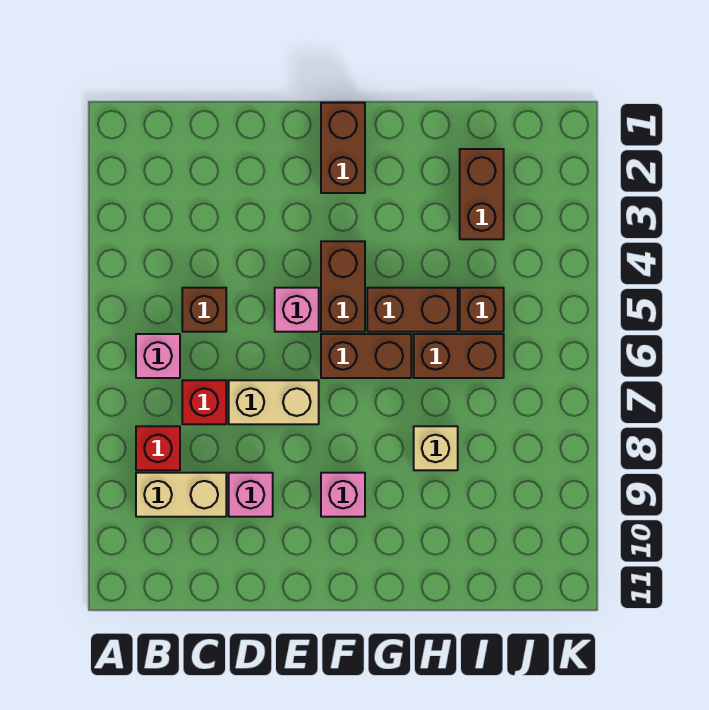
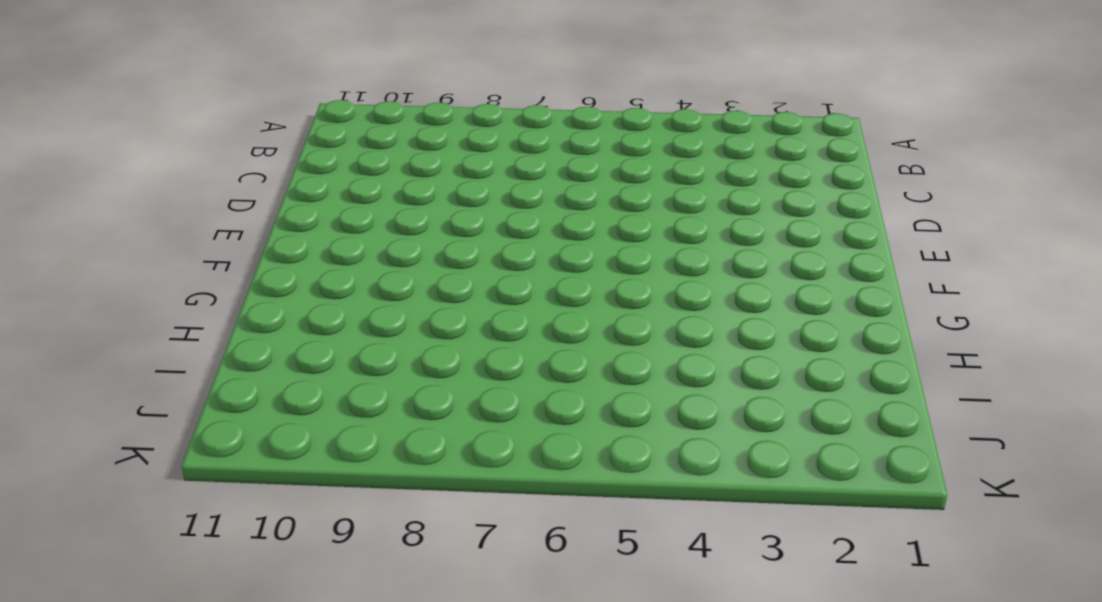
none -> pink brick B6 level 1
none -> red brick B8 level 1
none -> tan brick B9:C9 level 1

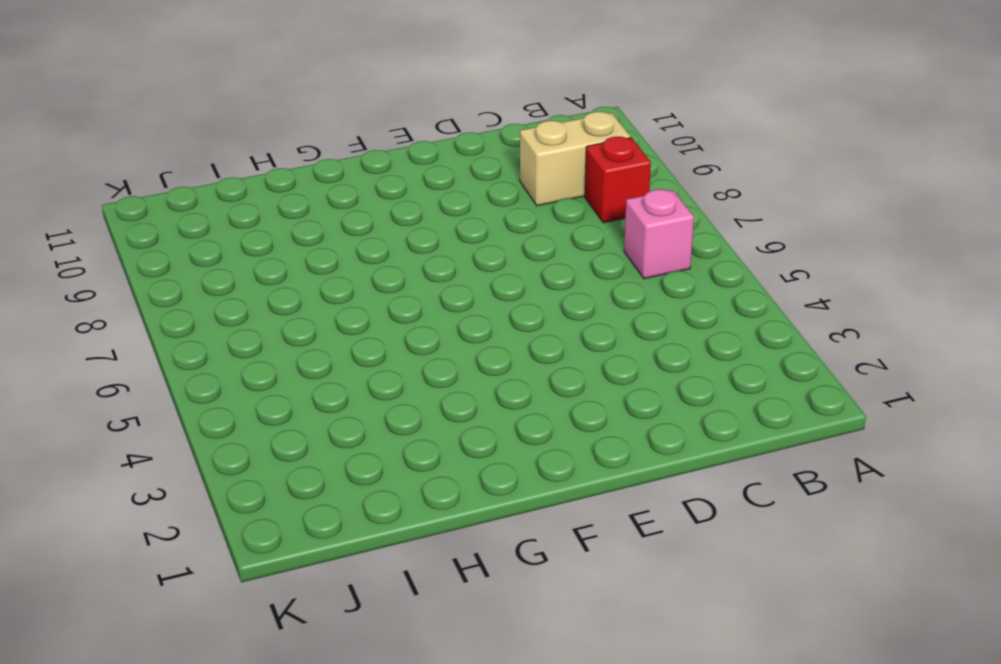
none -> brown brick C5 level 1
none -> red brick C7 level 1
none -> tan brick D7:E7 level 1

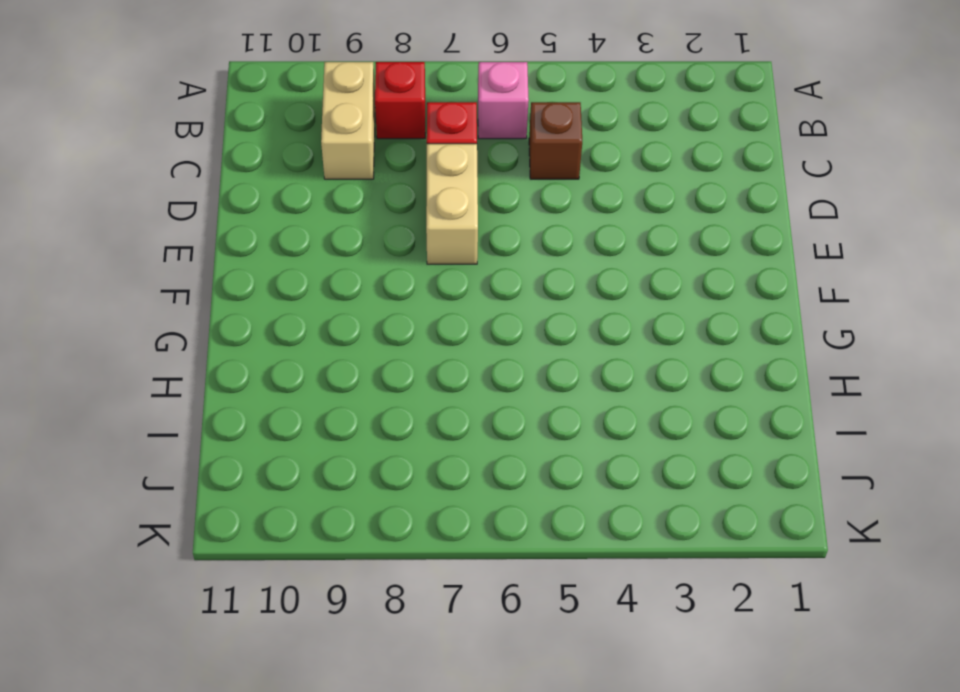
none -> pink brick D9 level 1
none -> pink brick E5 level 1
none -> brown brick F1:F2 level 1

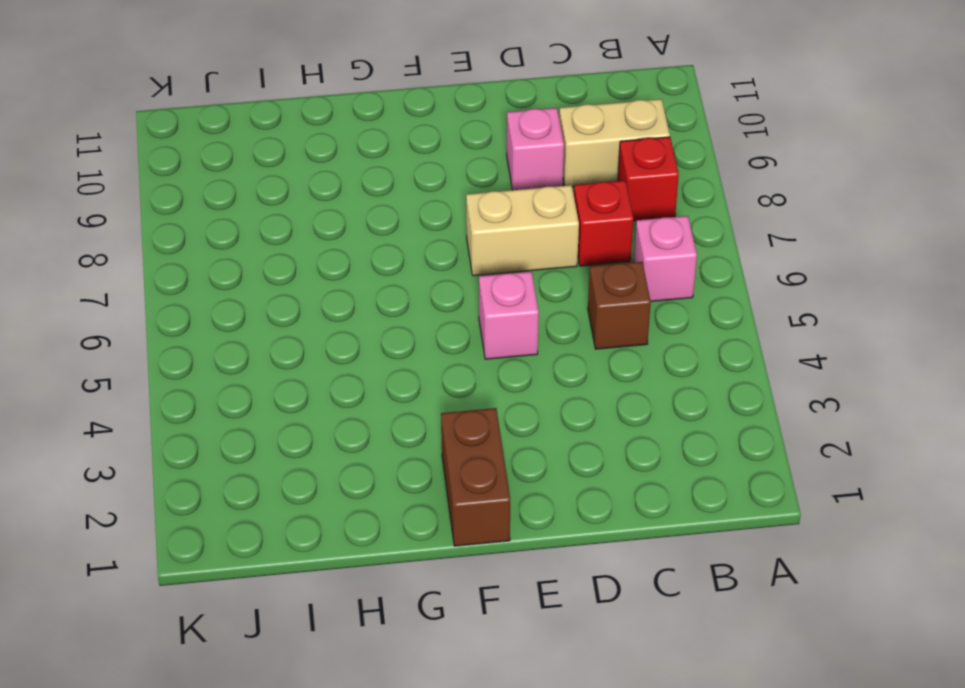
none -> brown brick F4:F5 level 1
none -> brown brick F6:G6 level 1
none -> pink brick F9 level 1

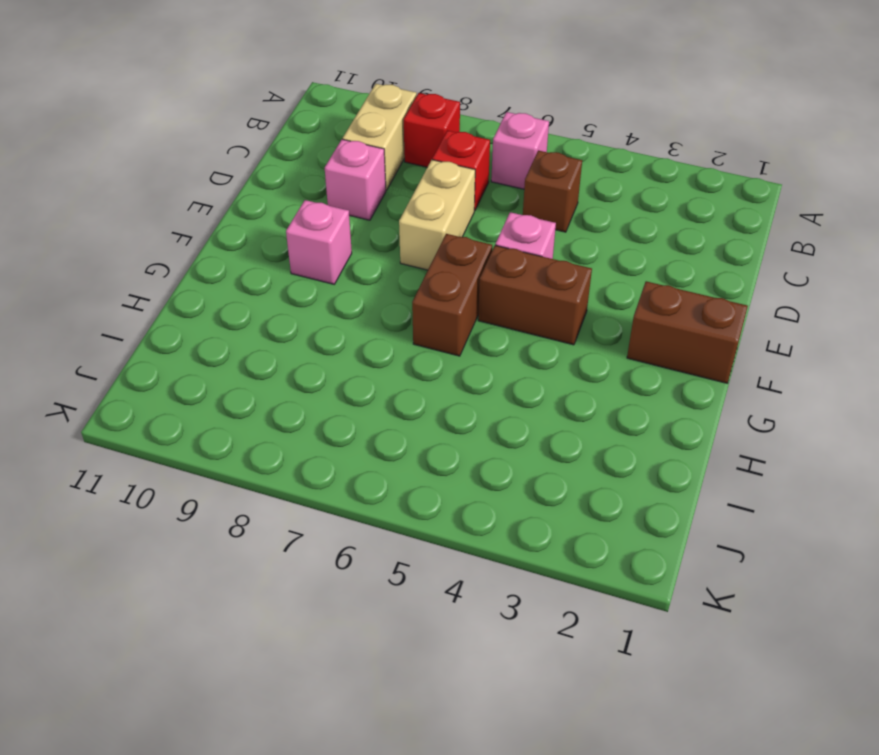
none -> brown brick G5:H5 level 1
none -> brown brick H6:I6 level 1
none -> tan brick H8 level 1

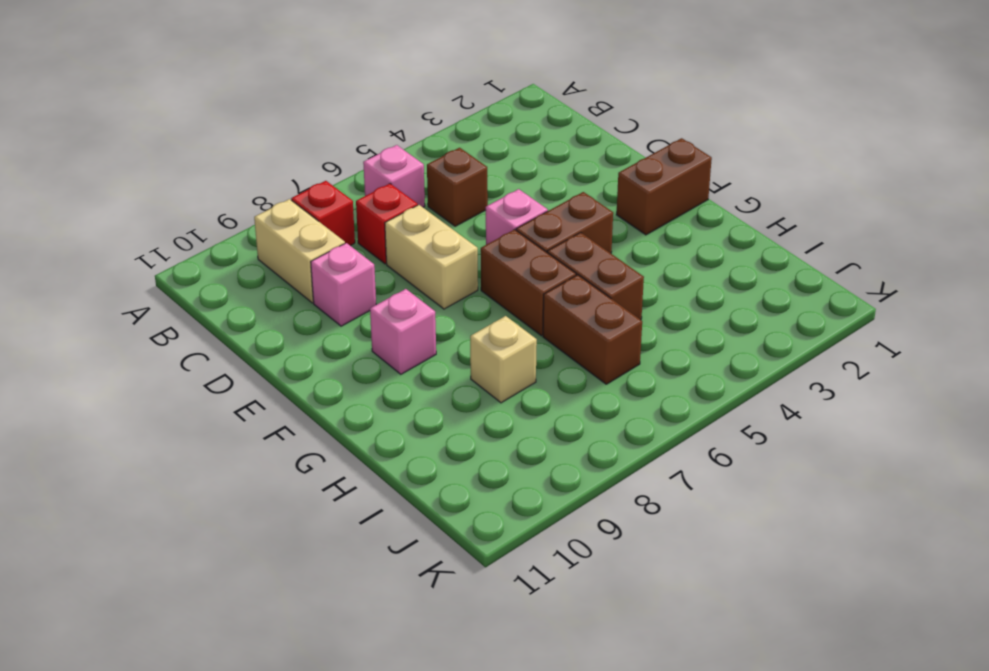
none -> brown brick I2:I3 level 1
none -> brown brick I5 level 1

